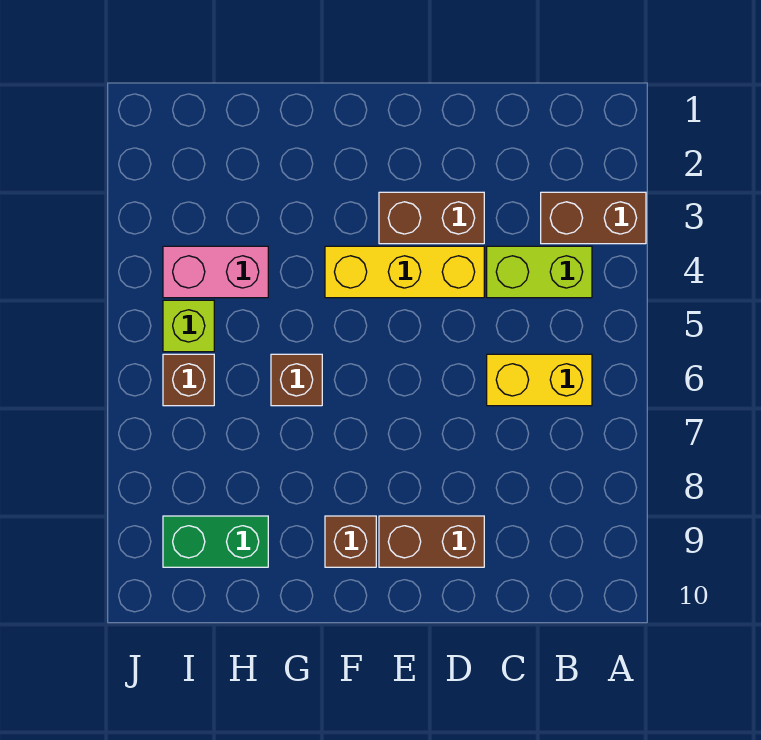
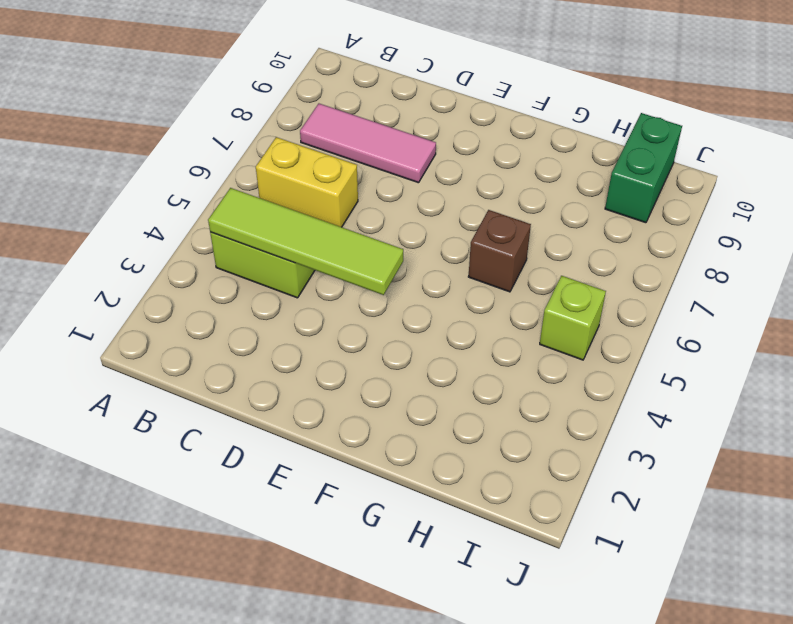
lime tile B4:E4 level 2 -> none
pink tile B8:D8 level 1 -> none
green brick I9:I10 level 1 -> green brick H9:I9 level 1
none -> brown brick A3:B3 level 1
none -> brown brick D3:E3 level 1
none -> yellow brick D4:F4 level 1

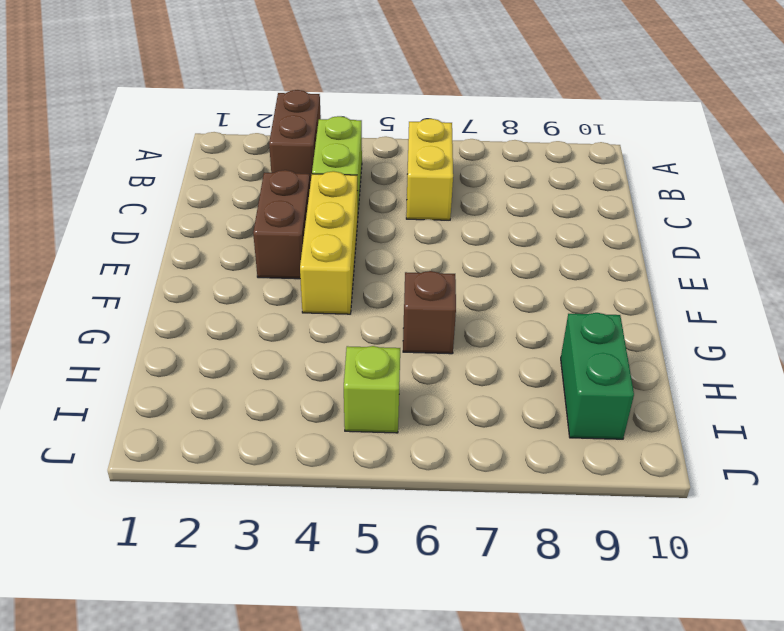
none -> brown brick D9:E9 level 1
none -> brown brick F9 level 1
none -> pink brick H4:I4 level 1

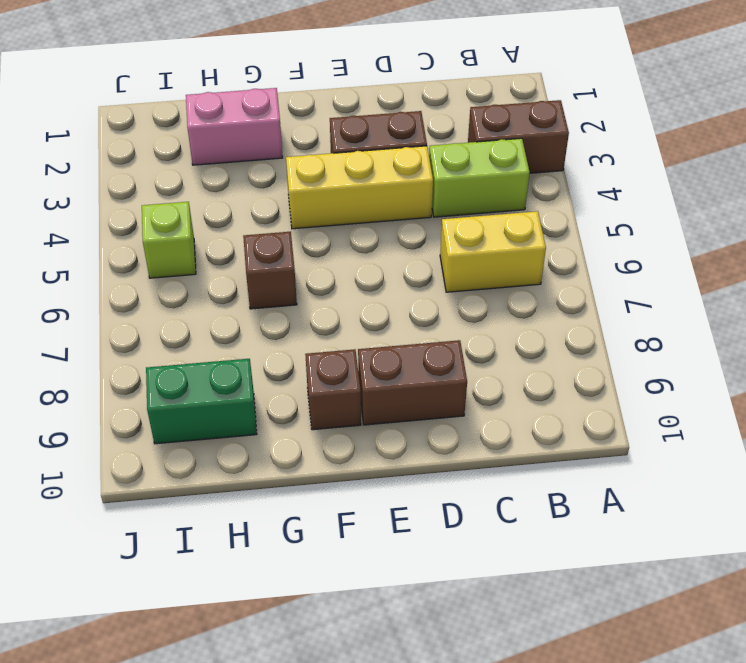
pink brick G2:H2 level 1 -> pink brick H4:I4 level 1
none -> brown brick I6 level 1

